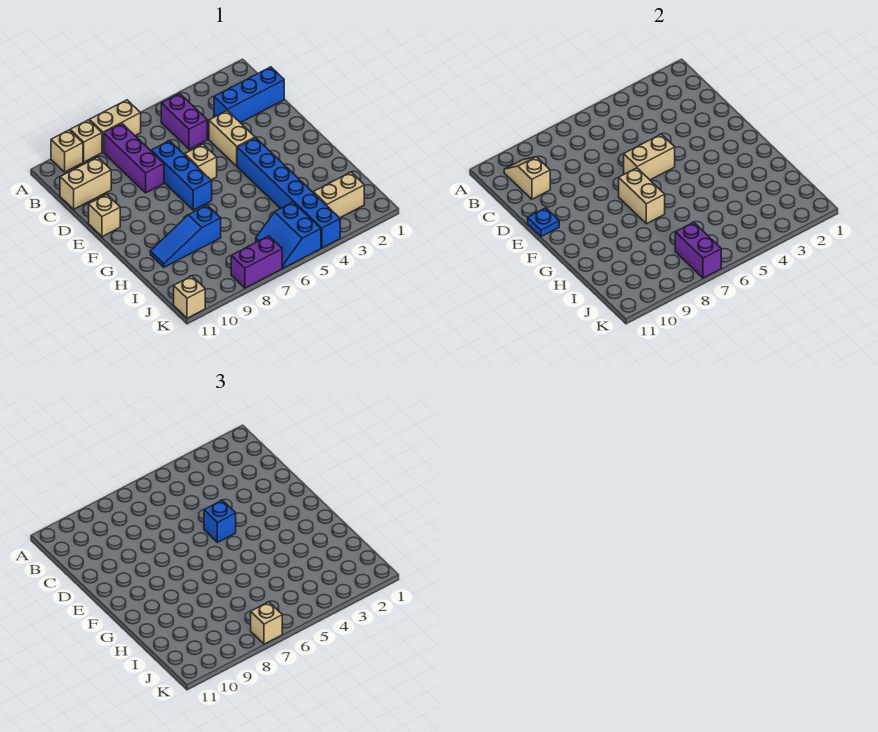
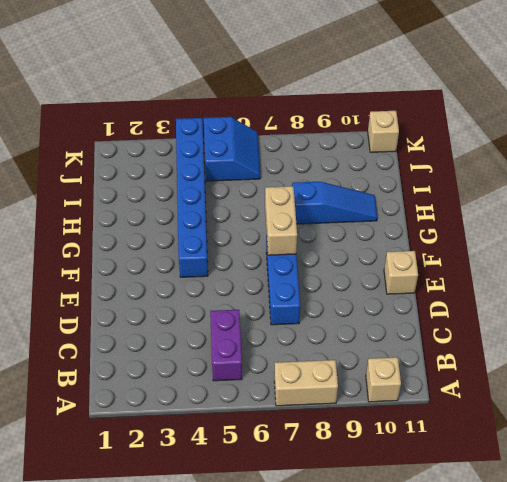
none -> tan brick A9 level 1
none -> purple brick B8:D8 level 1
none -> blue brick C1:C3 level 1

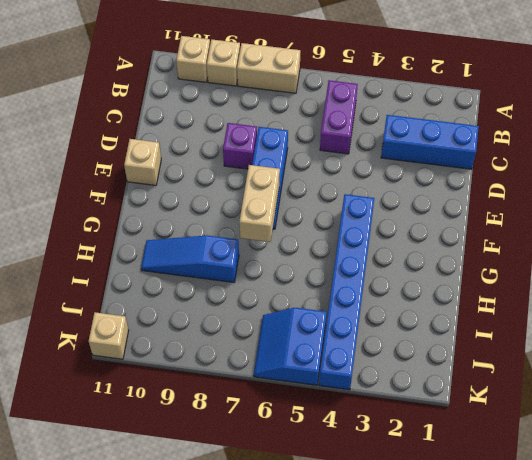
purple brick D8 level 1 -> purple brick B8:D8 level 1
none -> tan brick C10:C11 level 1
none -> tan brick D4:E4 level 1
none -> tan brick E6 level 1

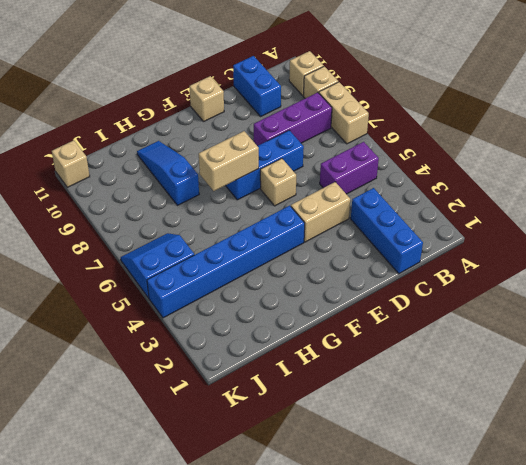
blue brick C10:C11 level 1 -> tan brick C10:C11 level 1
none -> tan brick J2:J3 level 1
none -> purple brick K7:K8 level 1
none -> tan slope B10:C10 level 2 top C

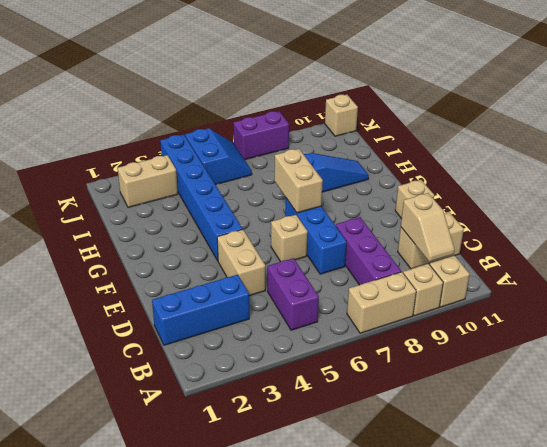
none -> tan brick E5:E6 level 2
none -> blue plate E11 level 2
none -> purple brick J7:K7 level 2

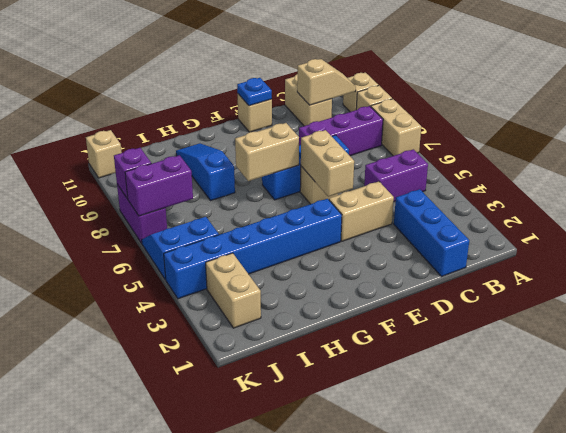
purple brick K8 level 2 -> none
none -> blue brick E5 level 3
none -> tan brick K7 level 3

